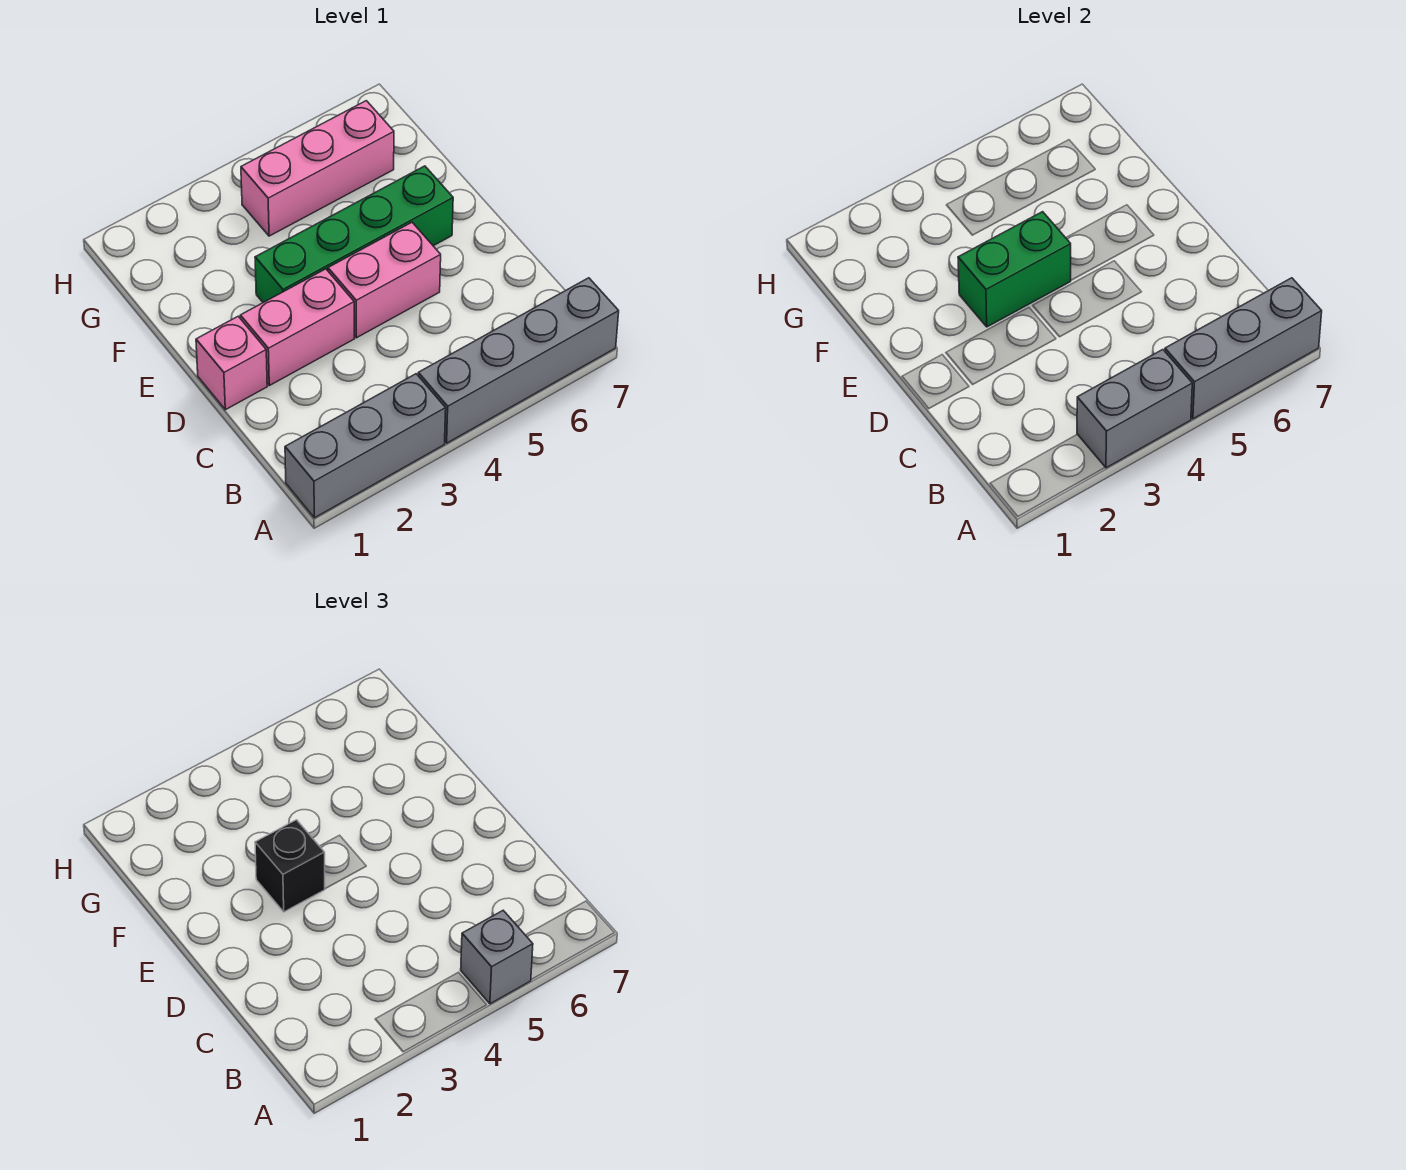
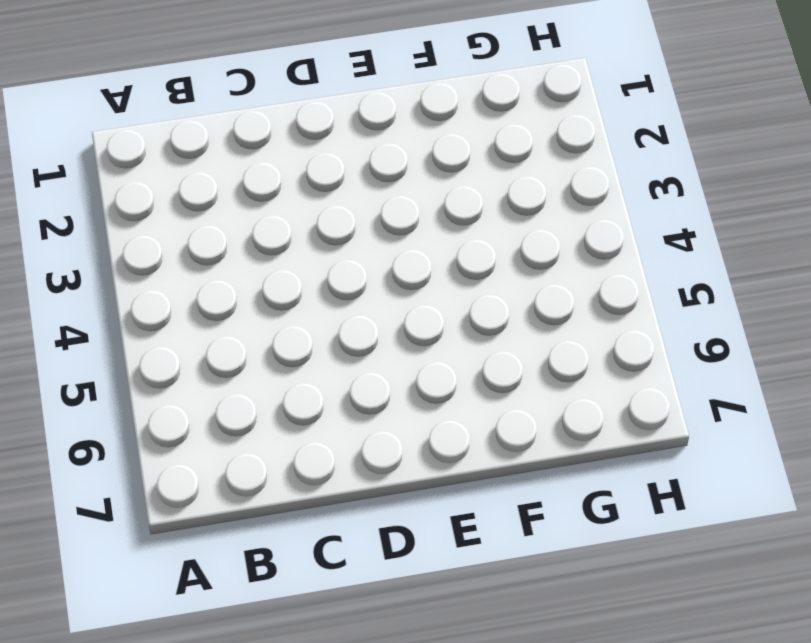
none -> grey brick A1:A3 level 1
none -> grey brick A4:A7 level 1
none -> pink brick D1 level 1

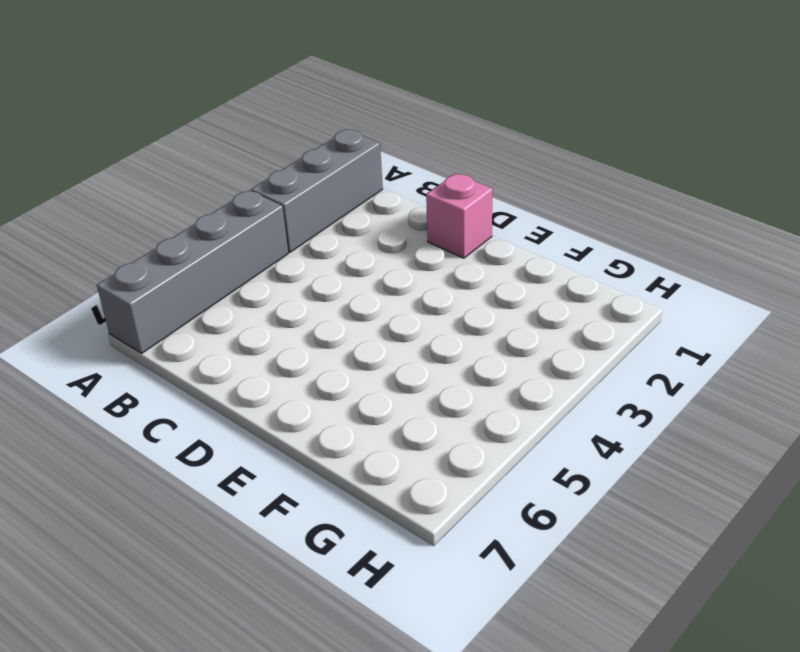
none -> pink brick D2:D3 level 1
none -> pink brick D4:D5 level 1
none -> green brick E3:E6 level 1

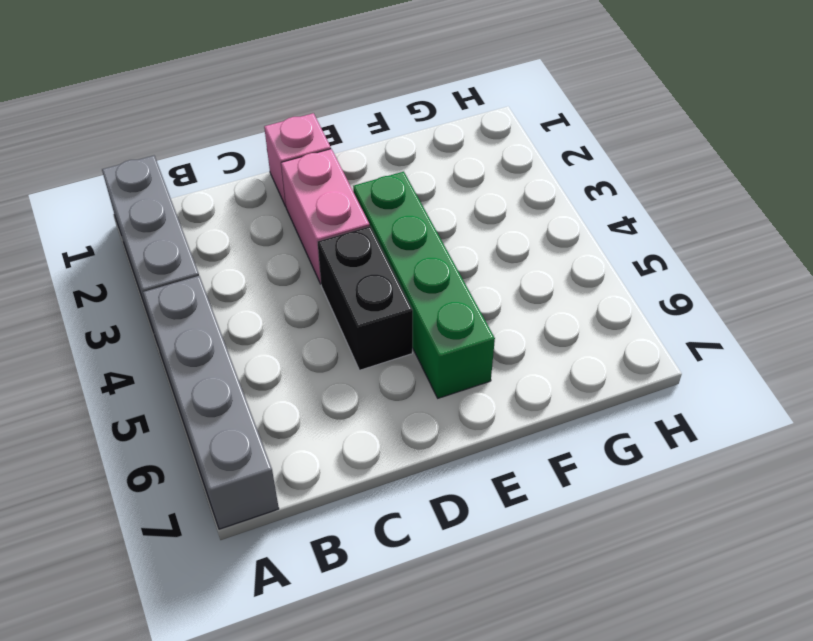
black brick D4:D5 level 1 -> pink brick D4:D5 level 1
none -> pink brick G4:G6 level 1
none -> grey brick A3:A4 level 2
none -> grey brick A5:A7 level 2

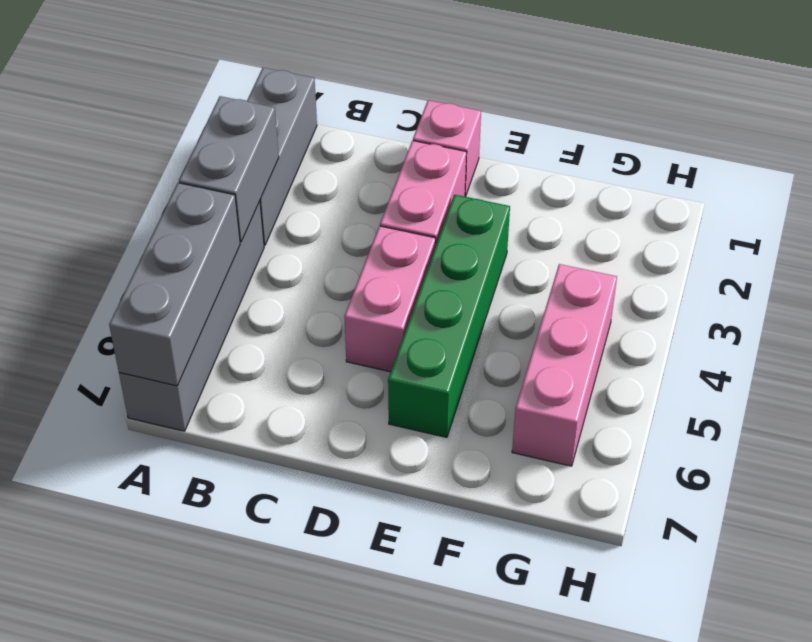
none -> green brick E3:E4 level 2
none -> grey brick A5 level 3
none -> black brick E3 level 3

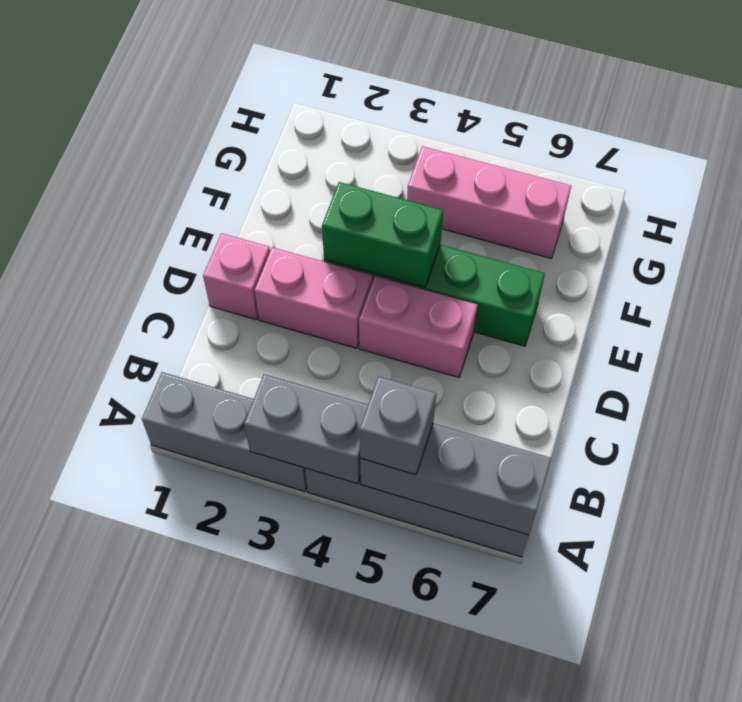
none -> black brick E3 level 3

